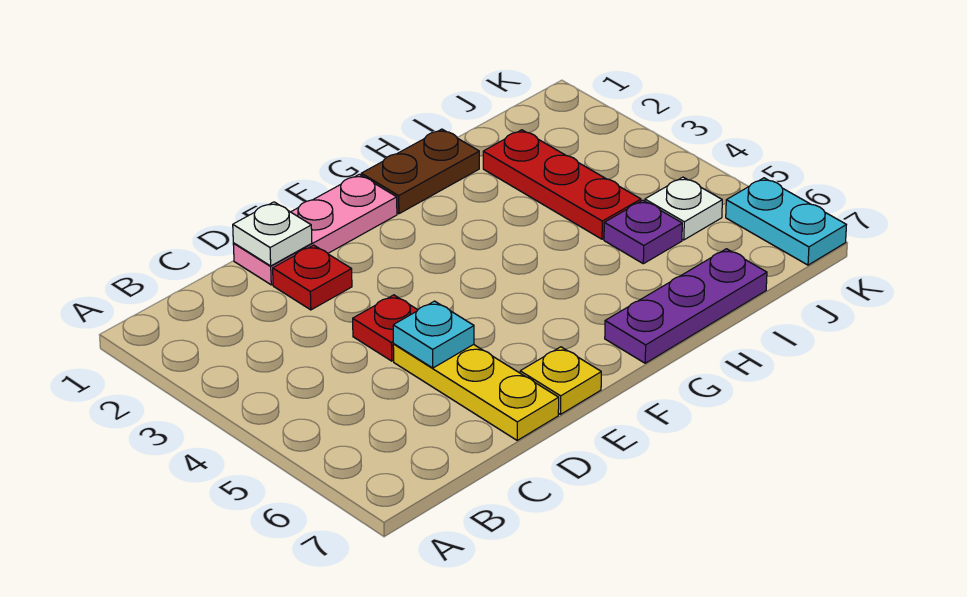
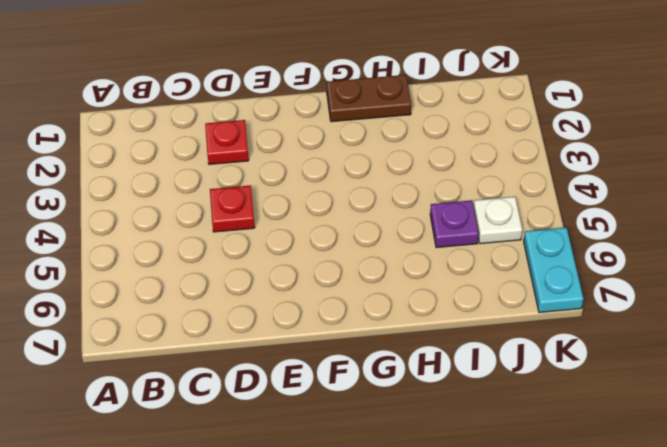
none -> pink plate D1:F1 level 1
none -> yellow plate D5:D7 level 1
none -> yellow plate E7 level 1

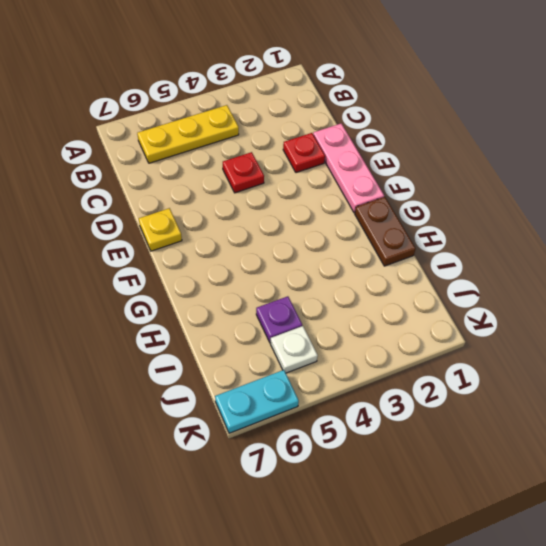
yellow plate B4:B6 level 1 -> yellow plate D5:D7 level 1
none -> purple plate G7:I7 level 1
none -> red plate I2:I4 level 1
none -> white plate D1 level 2

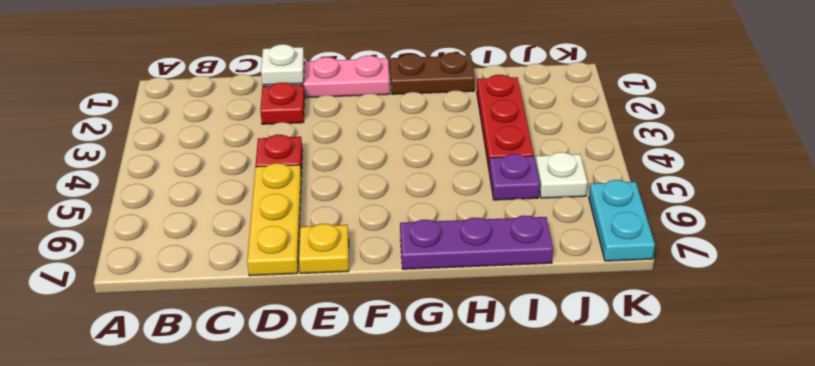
none -> cyan plate D5 level 2

